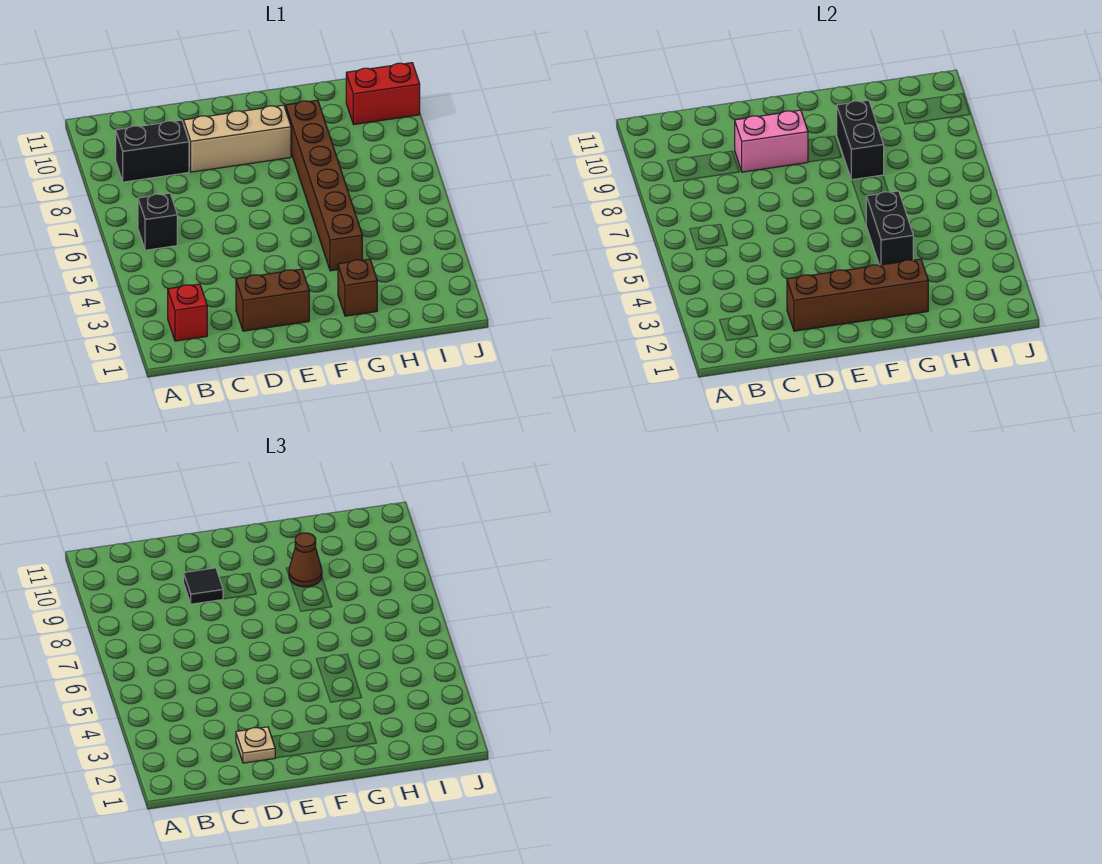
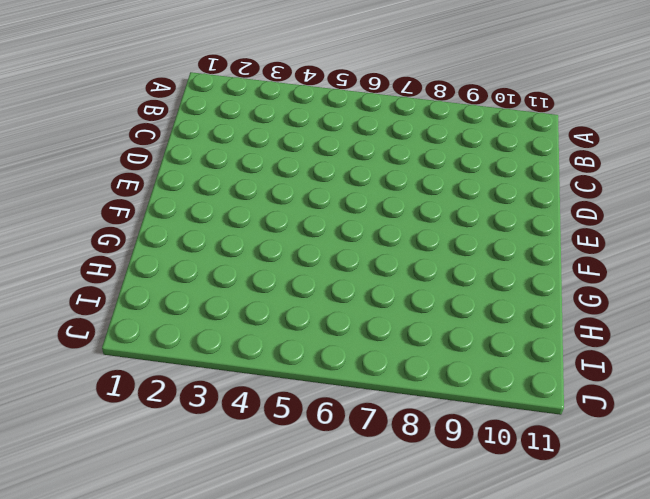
none -> red brick B2 level 1
none -> black brick B6 level 1
none -> black brick B9:C9 level 1

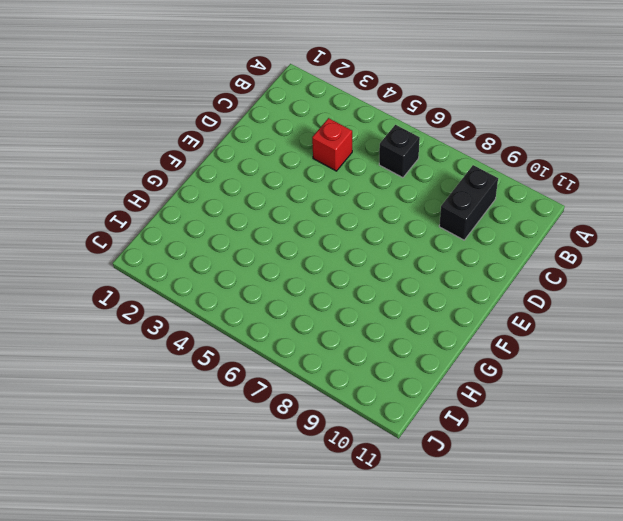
red brick C4 level 1 -> red brick B2 level 1
none -> brown brick D2:E2 level 1
none -> tan brick D9:F9 level 1
none -> brown brick G2 level 1

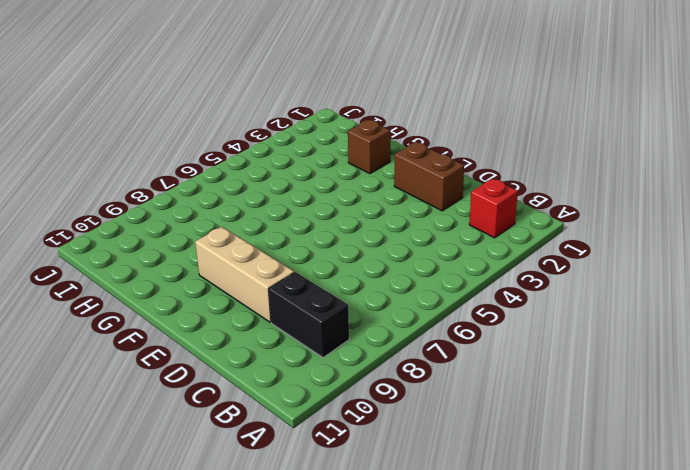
none -> black brick B6 level 1
none -> brown brick G4:G9 level 1
none -> red brick I10:J10 level 1

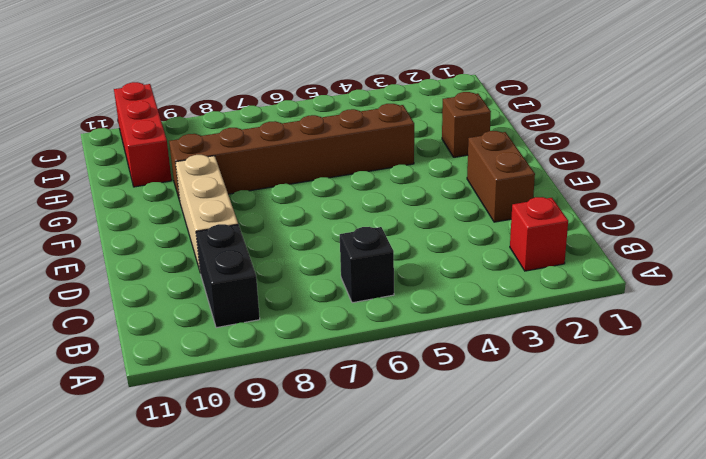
red brick H10:J10 level 1 -> red brick I10:J10 level 1
none -> brown brick D2:G2 level 2
none -> pink brick D9:E9 level 2
none -> black brick G4:G5 level 2

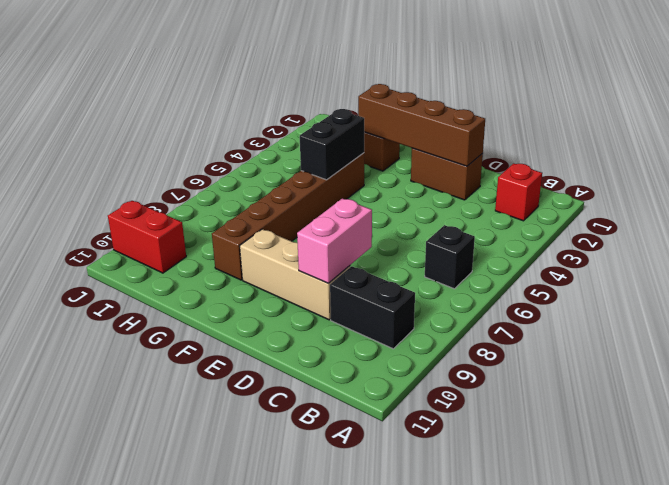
pink brick D8:D9 level 2 -> pink brick D9:E9 level 2
none -> black brick G8:G9 level 2
none -> tan plate D2 level 3
none -> black tile D9 level 3

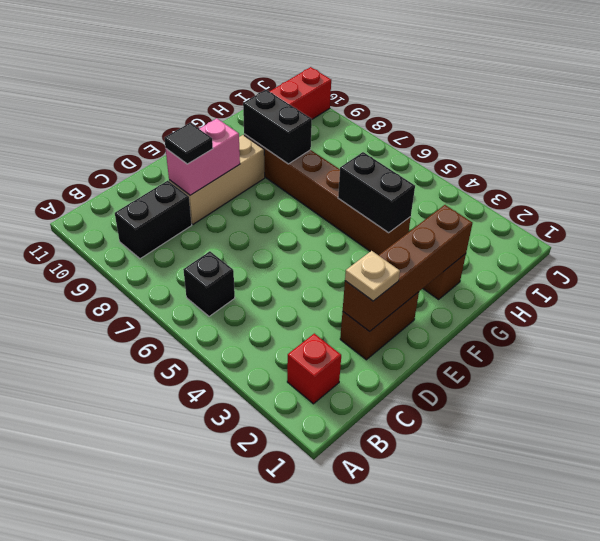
none -> brown cone G9 level 3

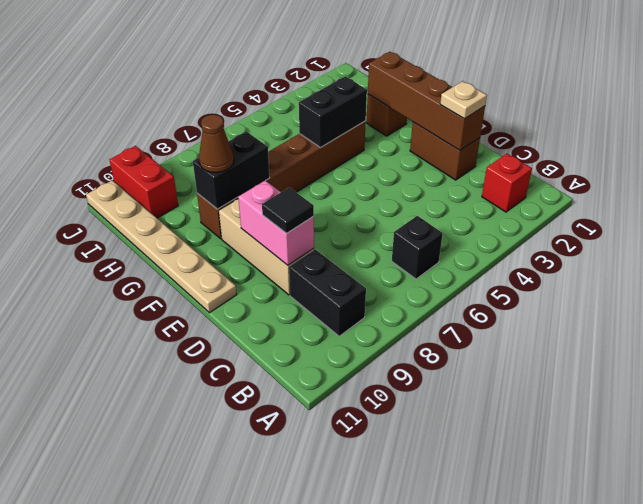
tan plate E11:J11 level 1 -> none

